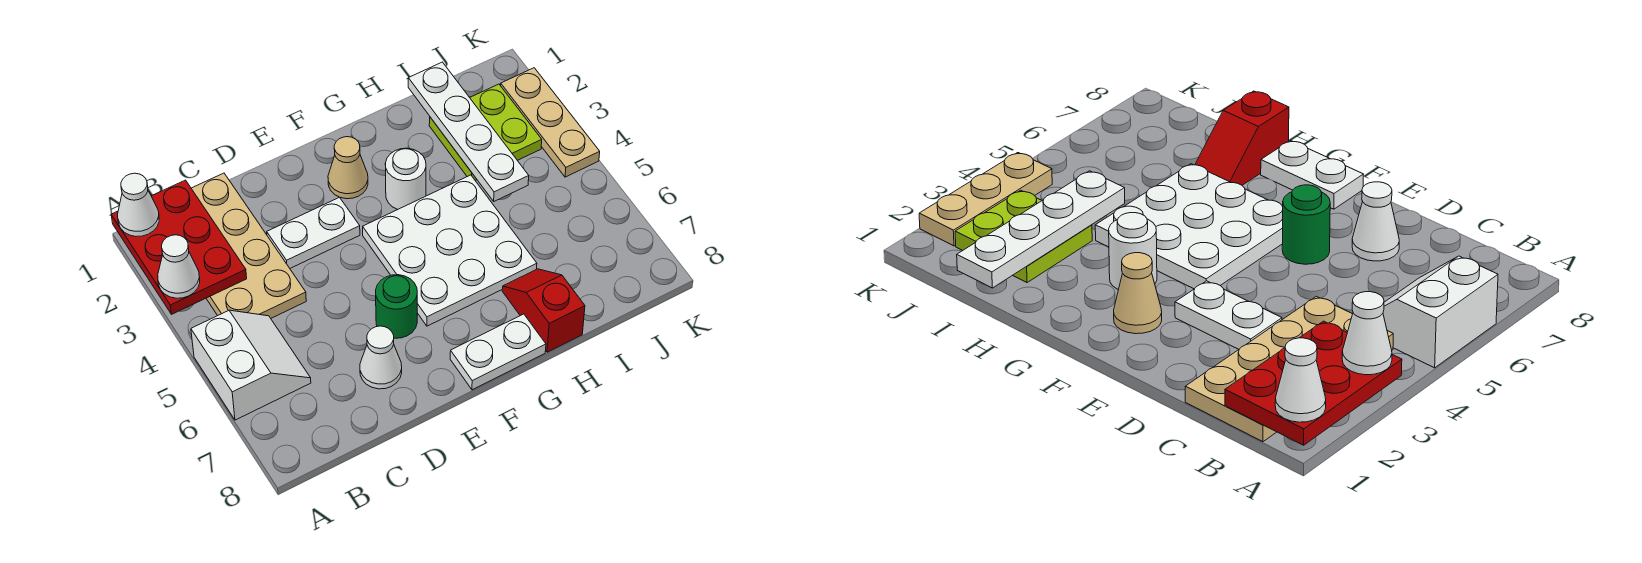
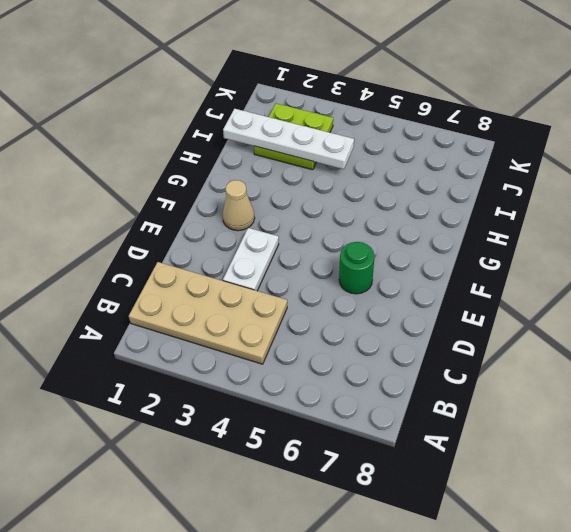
none -> white slope A5:B6 level 1 top A
none -> white cone D7 level 1
none -> white plate F4:H6 level 1

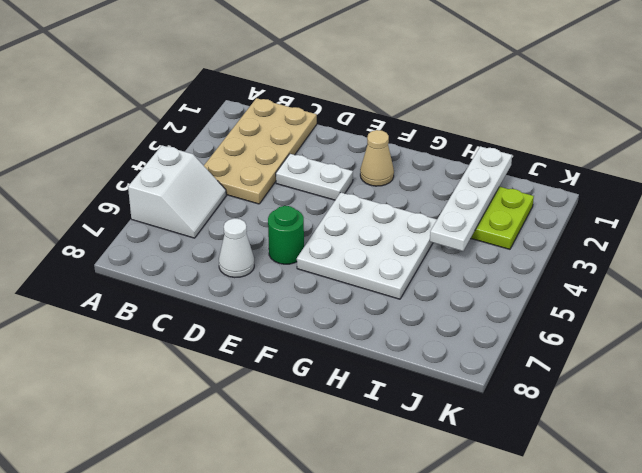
none -> white plate F8:G8 level 1
none -> white round brick G3 level 1
none -> red slope H7:H8 level 1 top 8

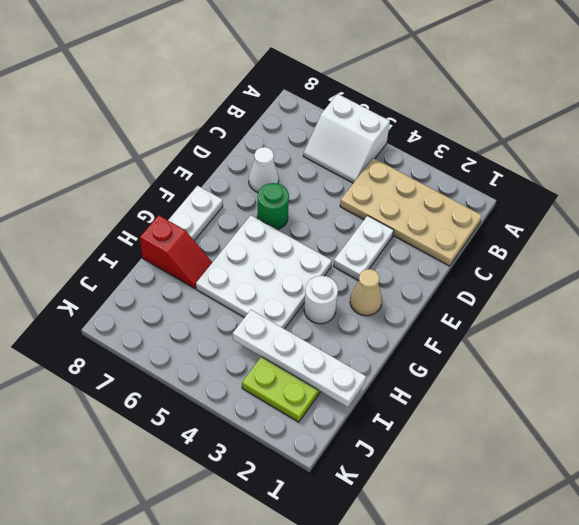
none -> tan plate K2:K4 level 1
none -> red plate A1:B3 level 2
none -> white cone A1 level 3

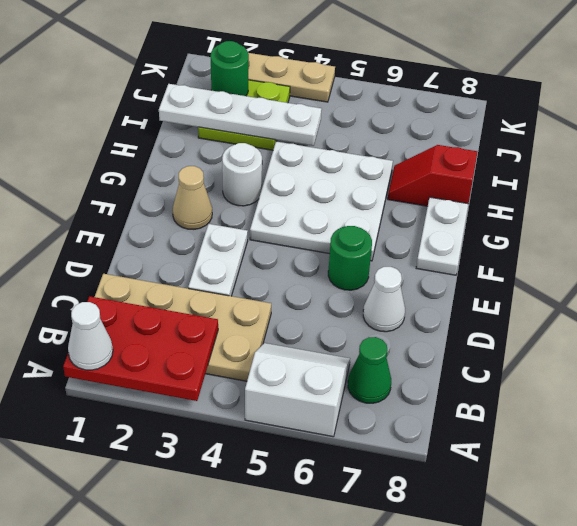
green cone B7 level 1 -> none
green round brick J2 level 2 -> none
none -> white cone A3 level 3

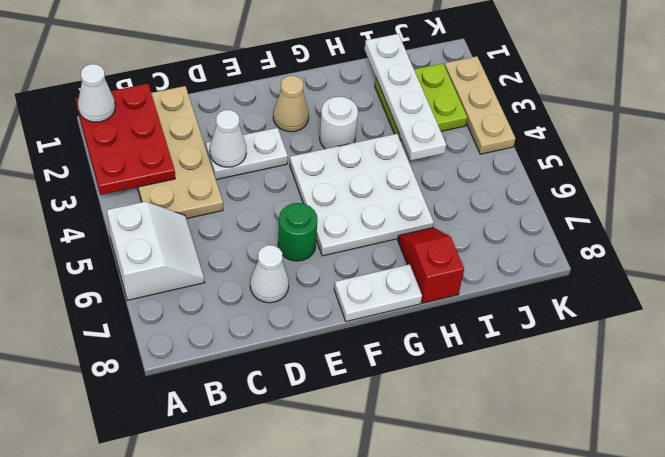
white cone D3 level 2 -> white cone A3 level 3

